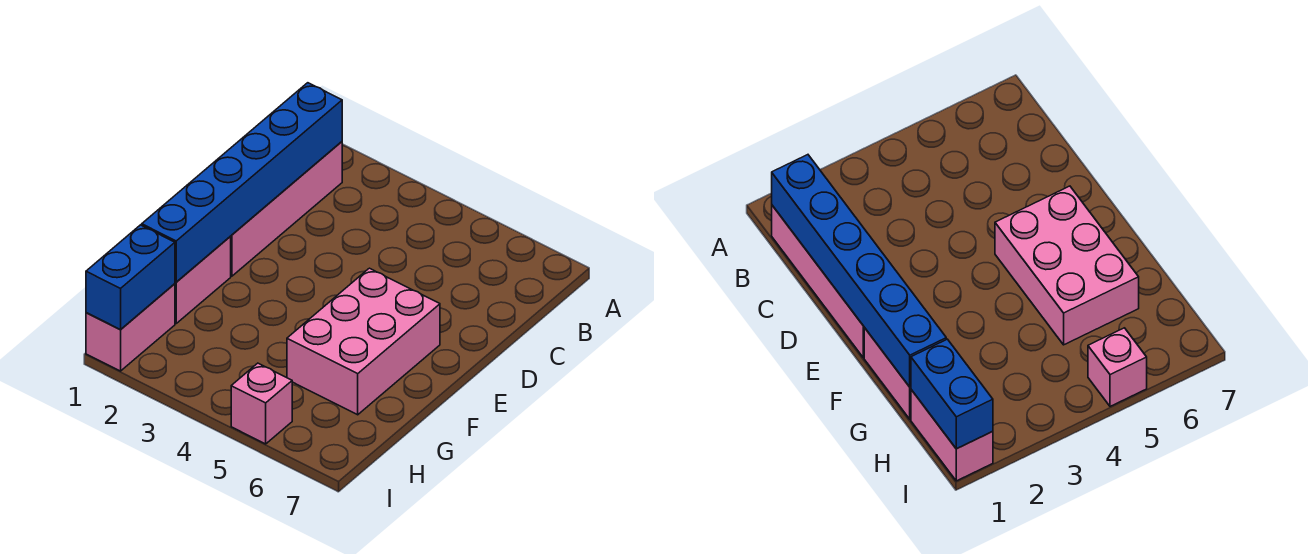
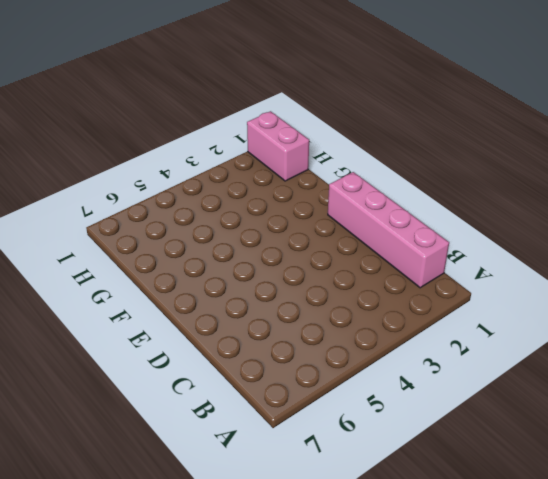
none -> pink brick E5:G6 level 1
none -> pink brick F1:G1 level 1

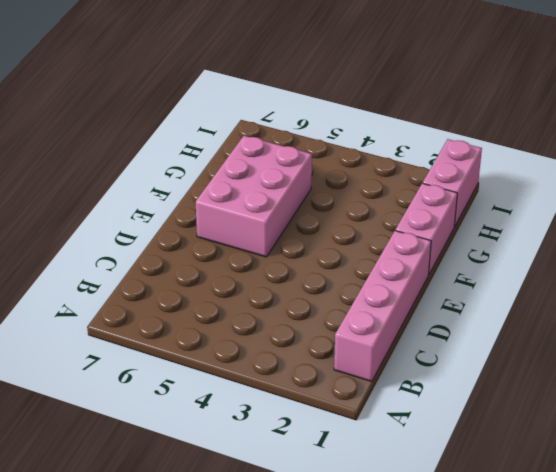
none -> pink brick I5 level 1
none -> blue brick B1:G1 level 2

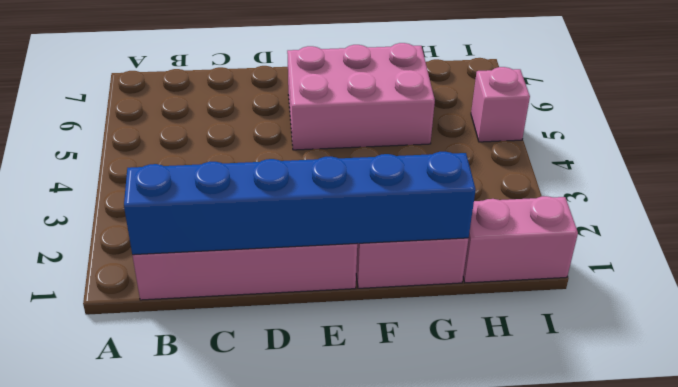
none -> blue brick H1:I1 level 2

